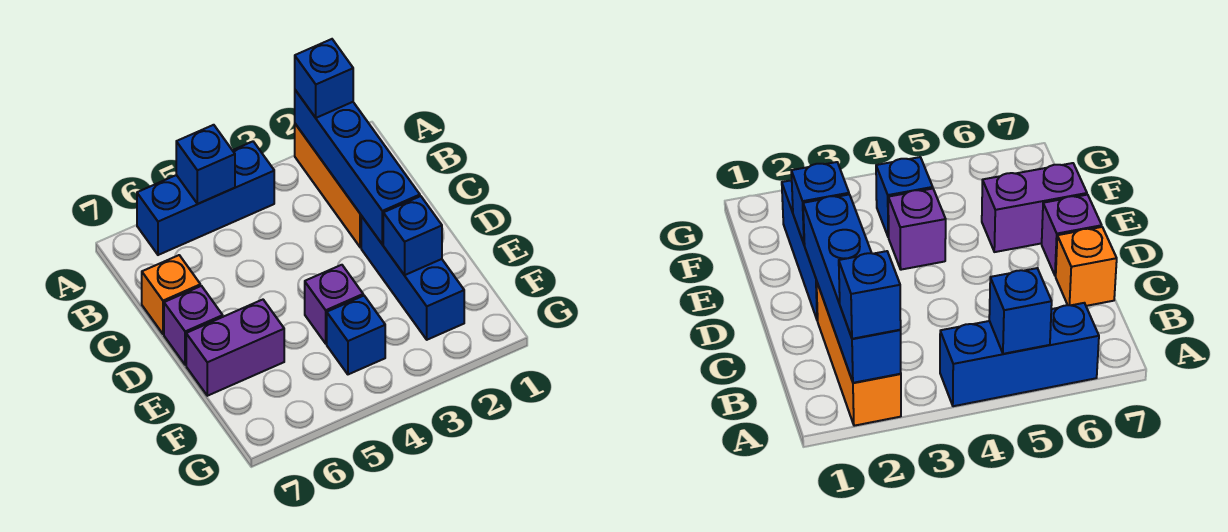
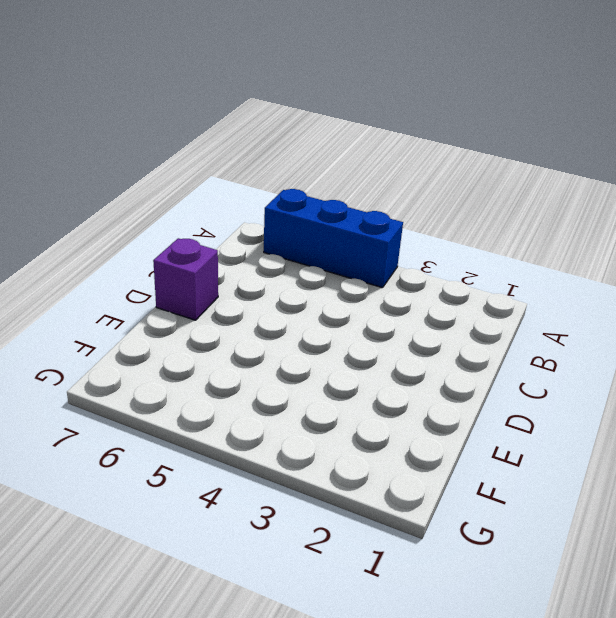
none -> orange brick A2:C2 level 1
none -> orange brick C7 level 1
none -> blue brick D2:F2 level 1

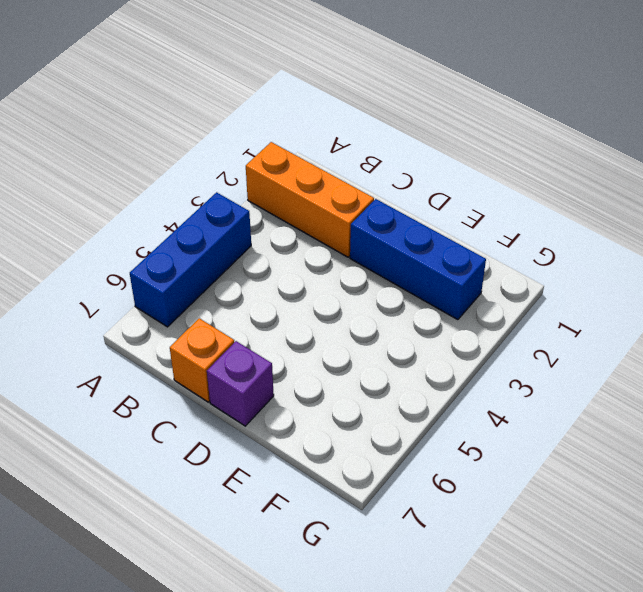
none -> purple brick E4 level 1
none -> purple brick E6:E7 level 1
none -> blue brick F4 level 1

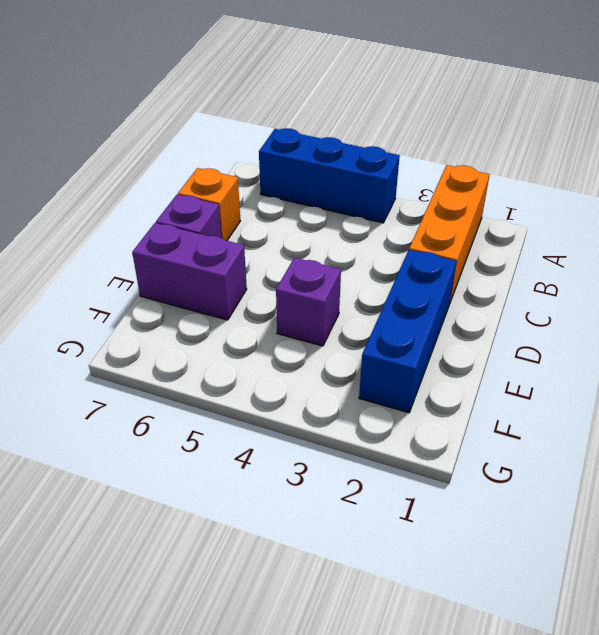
none -> blue brick F4 level 1
none -> blue brick A2:D2 level 2
none -> blue brick A5 level 2

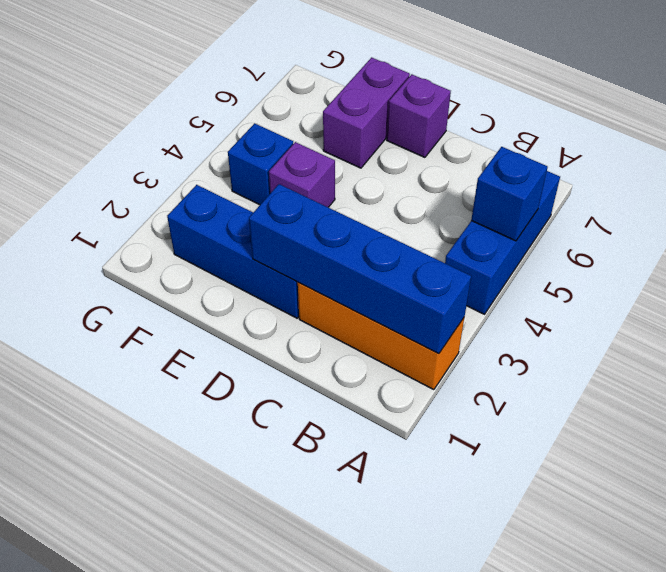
none -> orange brick C7 level 1
none -> blue brick E2 level 2
none -> blue brick A2 level 3

